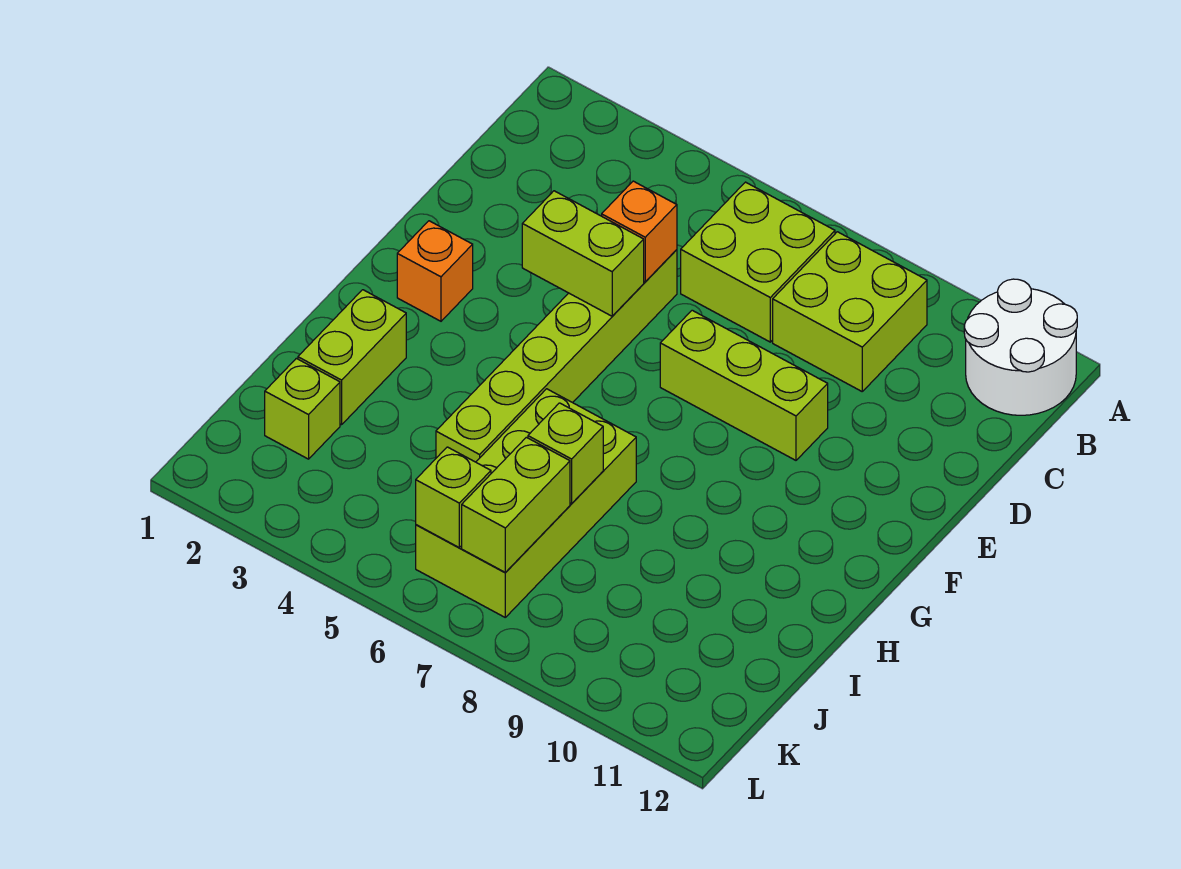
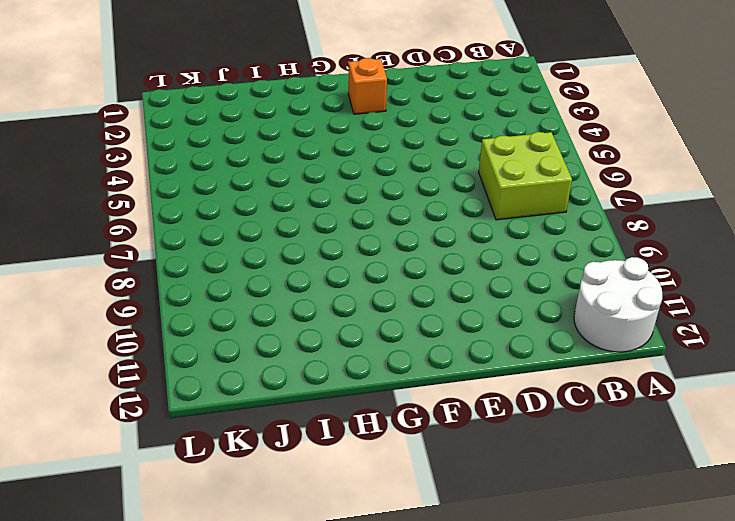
none -> lime brick B8:C9 level 1
none -> lime brick D5:I5 level 1
none -> lime brick E7:E9 level 1

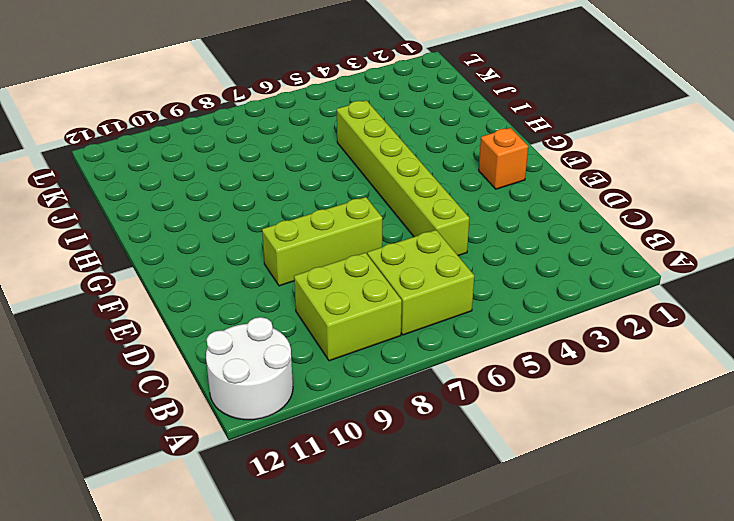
none -> lime brick H2:I2 level 1
none -> lime brick H6:K7 level 1
none -> lime brick J2 level 1

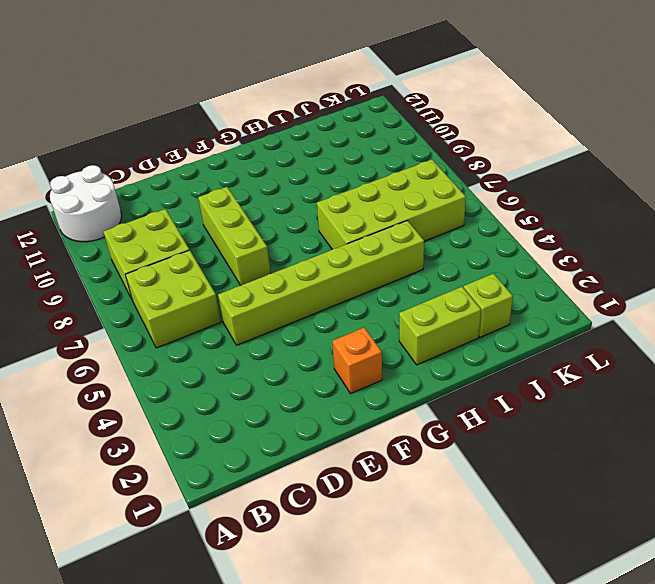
none -> orange brick D5 level 2
none -> lime brick E4:E5 level 2
none -> lime brick I7 level 2

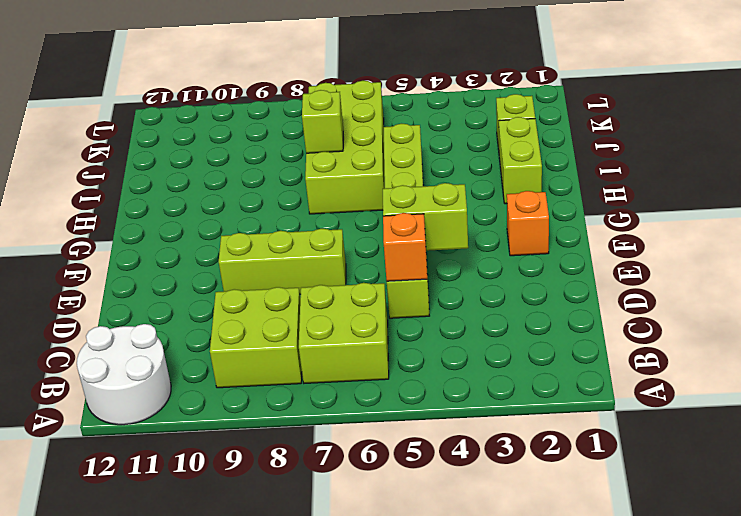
none -> lime brick J7:K7 level 2
none -> lime brick K6 level 2

